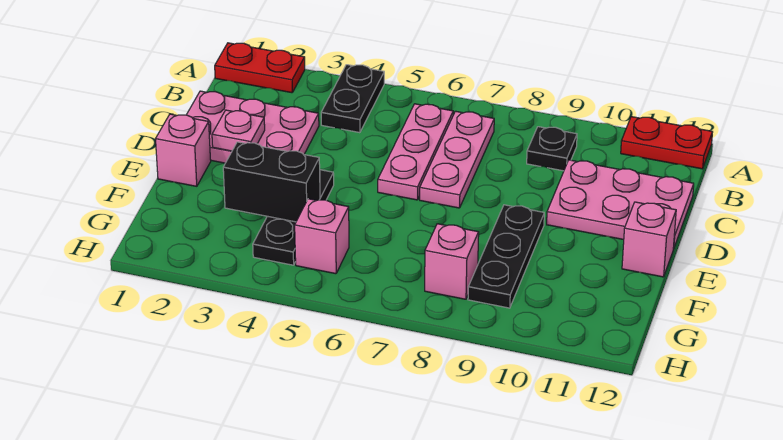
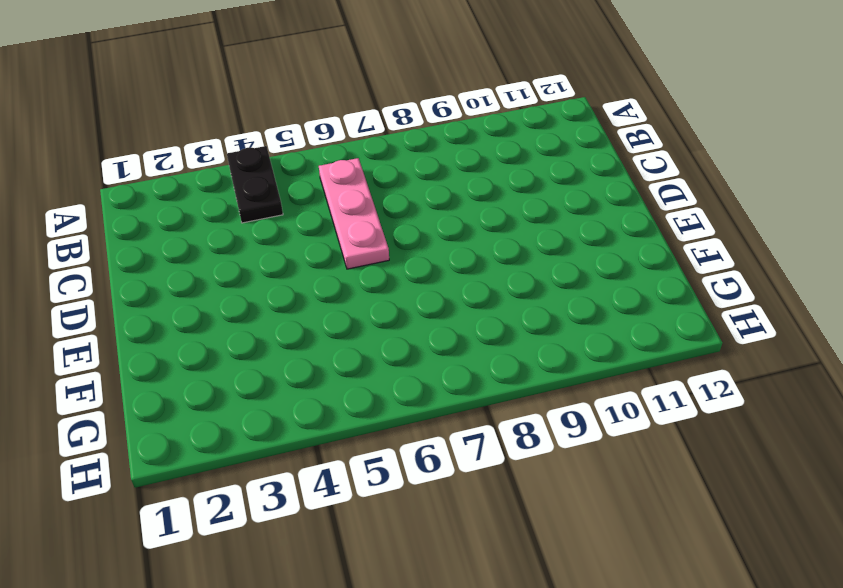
none -> red plate A1:A2 level 1
none -> red plate A11:A12 level 1
none -> pink plate B7:D7 level 1

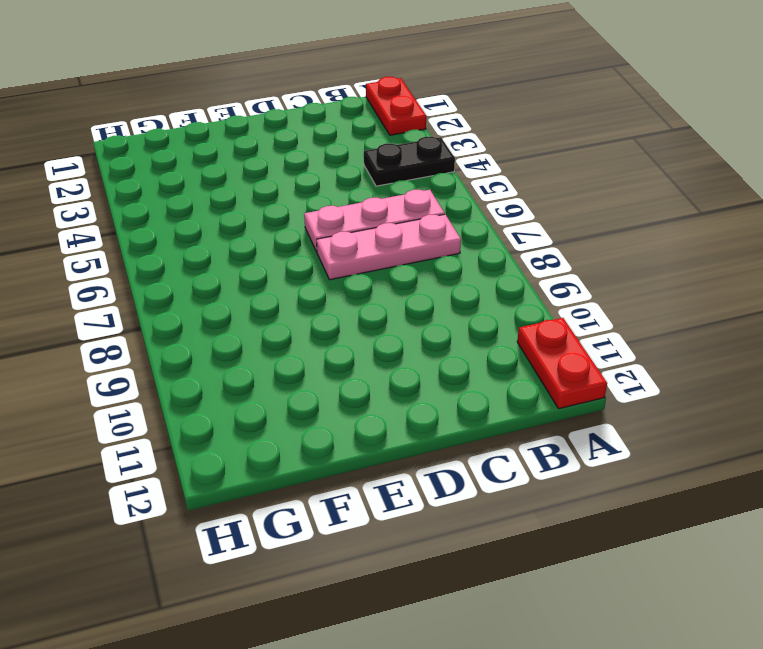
none -> black plate B9 level 1
none -> pink plate C1:D3 level 1
none -> pink plate C10:D12 level 1

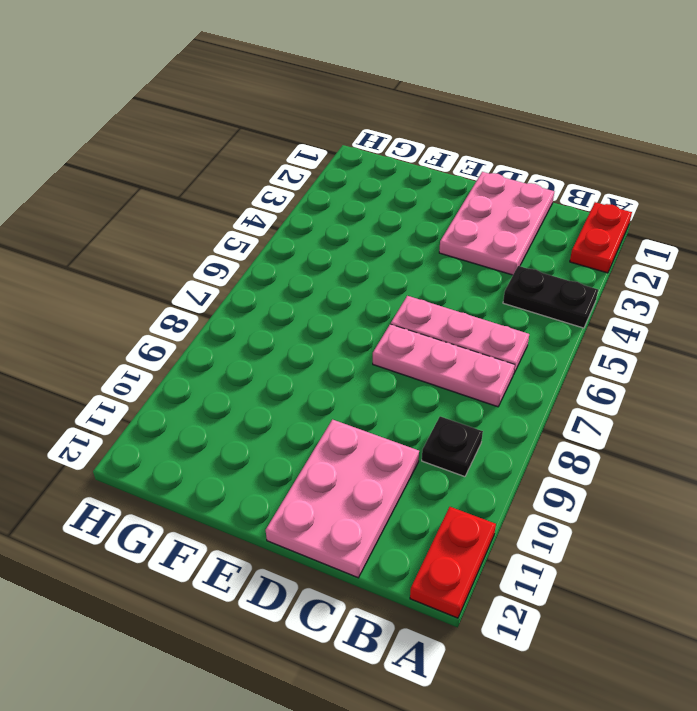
none -> pink brick E1 level 1
none -> black plate E4:G4 level 1
none -> black plate E9:G9 level 1

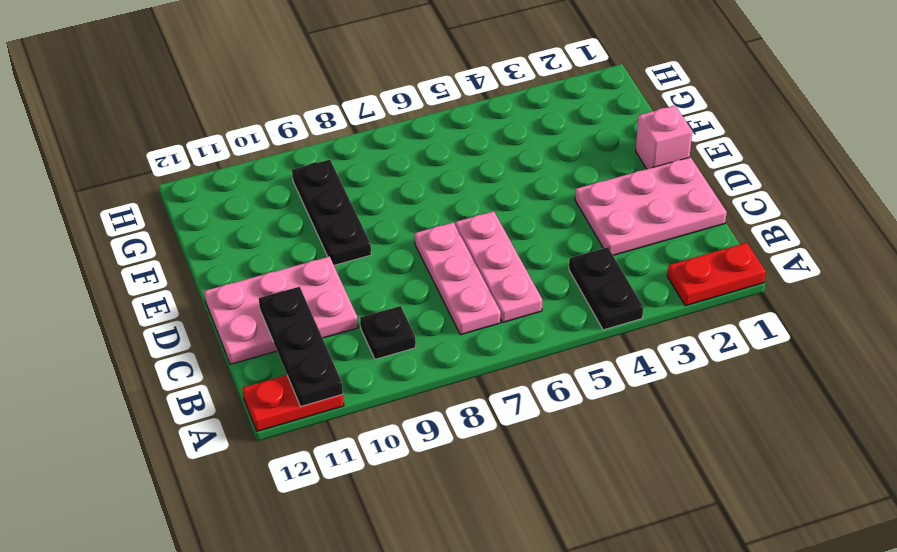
black plate A11:C11 level 2 -> black plate E4:G4 level 1
none -> pink brick E12 level 1
none -> pink brick G5 level 1
none -> pink brick G8 level 1

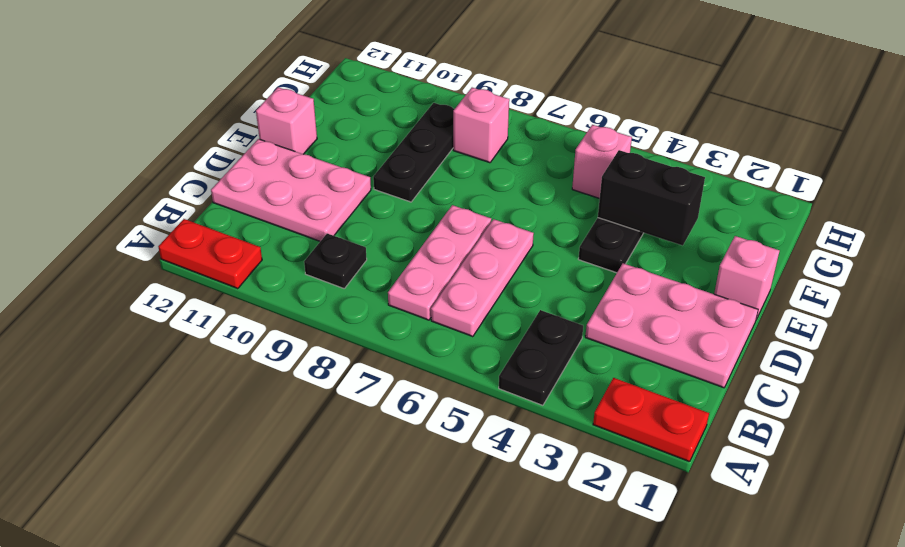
none -> pink plate D2 level 2

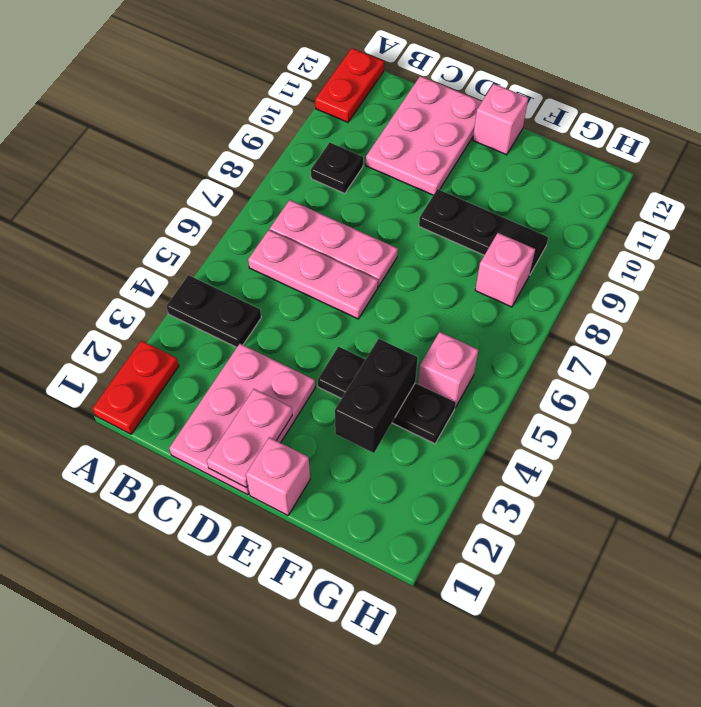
pink plate D1:D2 level 2 -> pink plate D2 level 2

